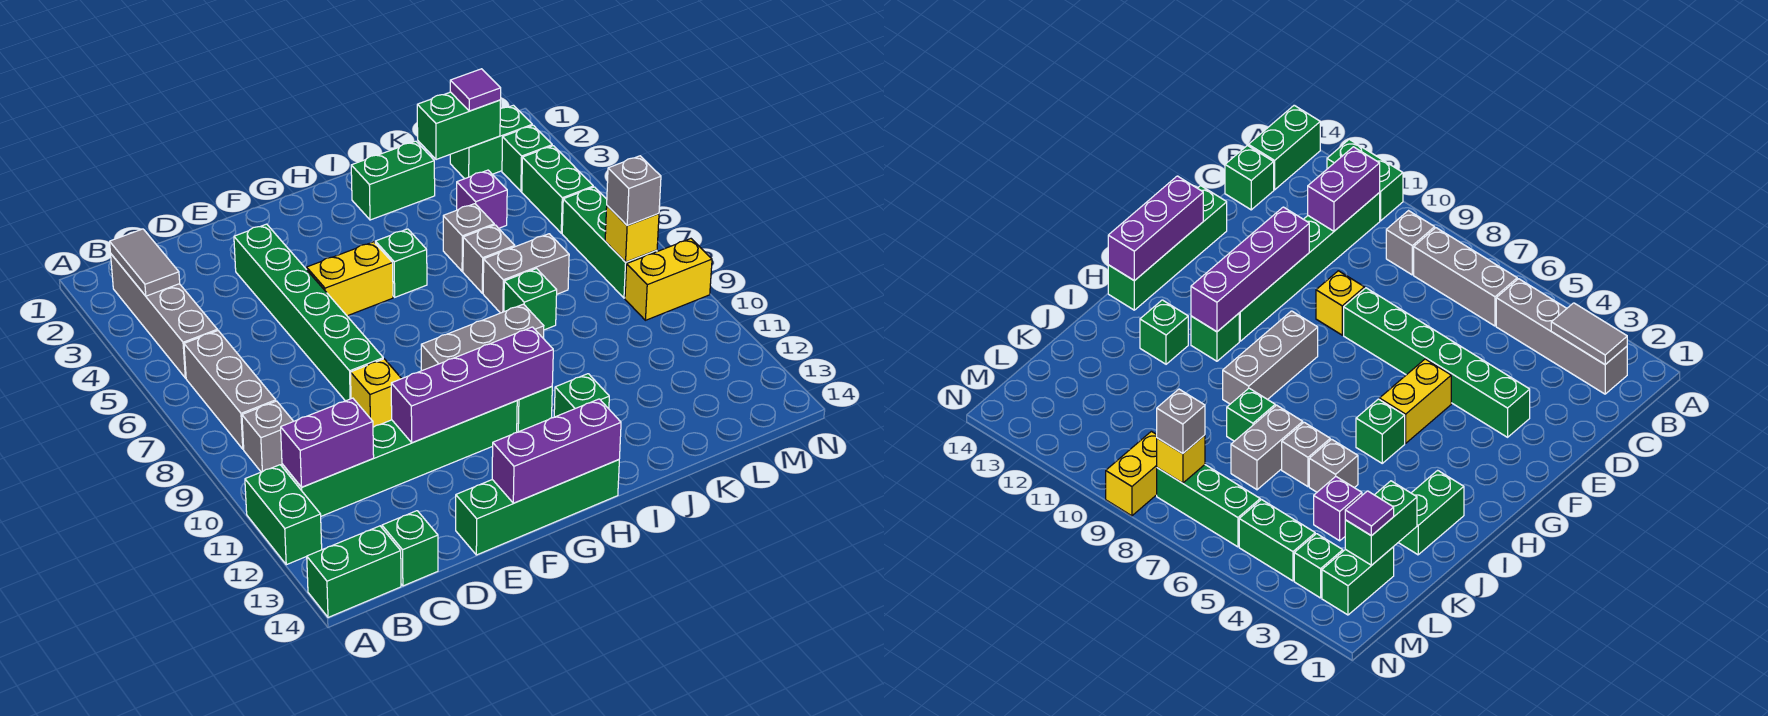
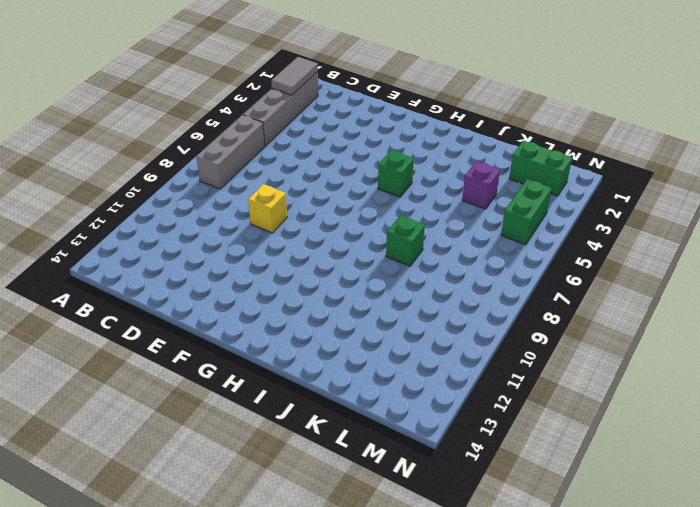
none -> green brick A11:A12 level 1
none -> green brick A14:B14 level 1
none -> grey brick B9 level 1
none -> green brick B11:G11 level 1

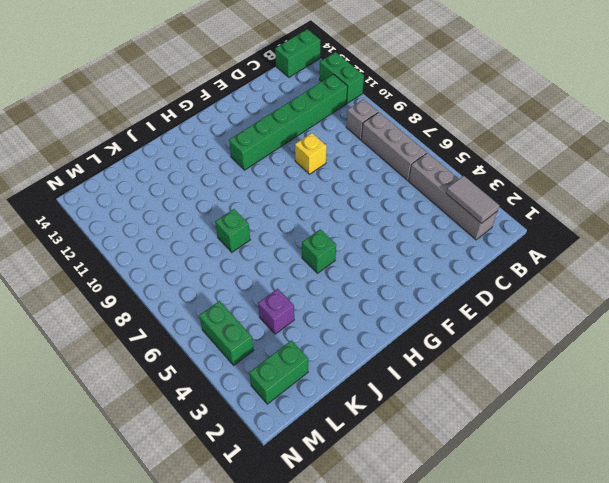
none -> green brick C14 level 1
none -> green brick E3:E8 level 1
none -> green brick E14:H14 level 1
none -> yellow brick F5:G5 level 1

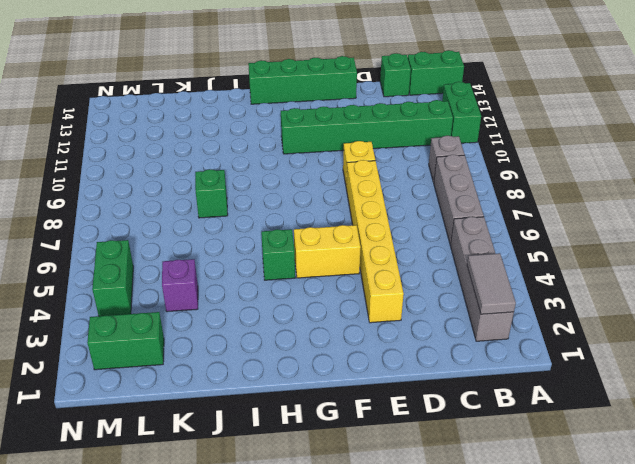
yellow brick E3:E8 level 1 -> green brick E3:E8 level 1
none -> grey brick G9:I9 level 1
none -> green brick H11 level 1
none -> green brick I2:J2 level 1
none -> green brick I12 level 1

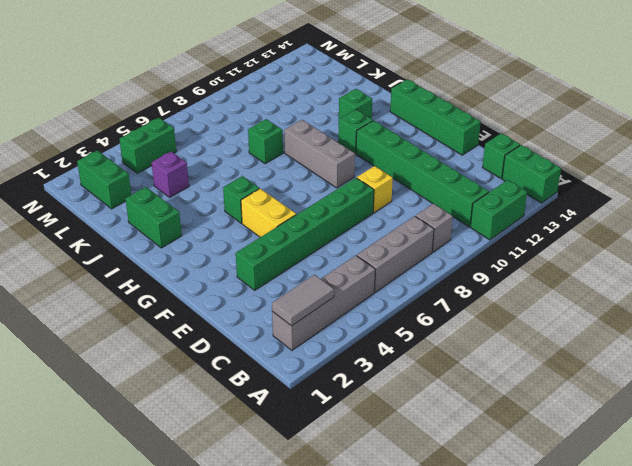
none -> grey brick J5 level 1
none -> grey brick J6 level 1
none -> grey brick J7:K7 level 1
none -> green brick M3 level 1

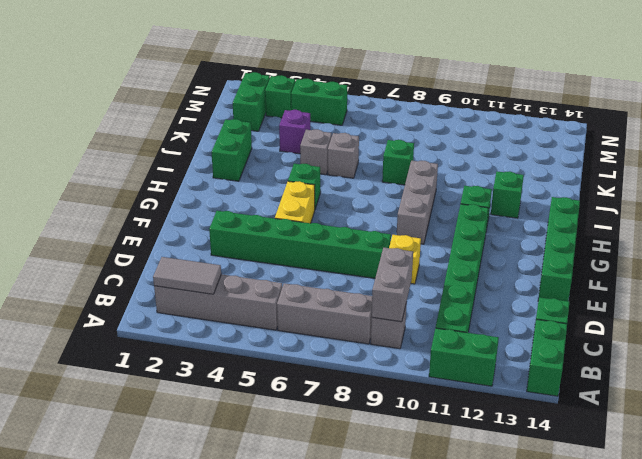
grey brick B9:C9 level 2 -> grey brick J7:K7 level 1
none -> green brick M6:M8 level 1
none -> yellow brick M9:N9 level 1
none -> purple brick B11:C11 level 2
none -> purple brick E11:H11 level 2

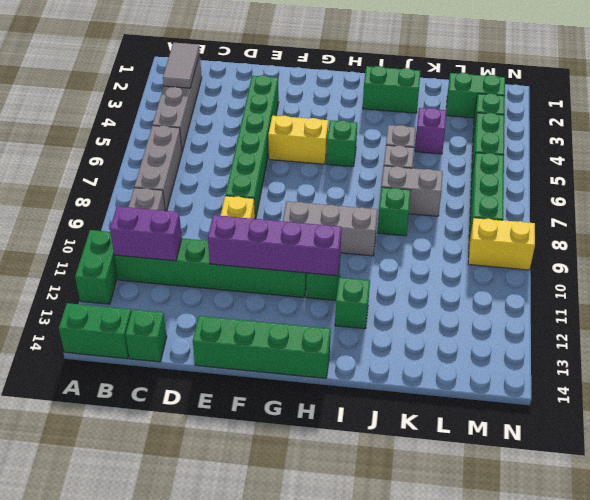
none -> purple brick F14:H14 level 2
none -> green brick K2:L2 level 2
none -> yellow brick M8 level 2
none -> purple tile L2 level 3

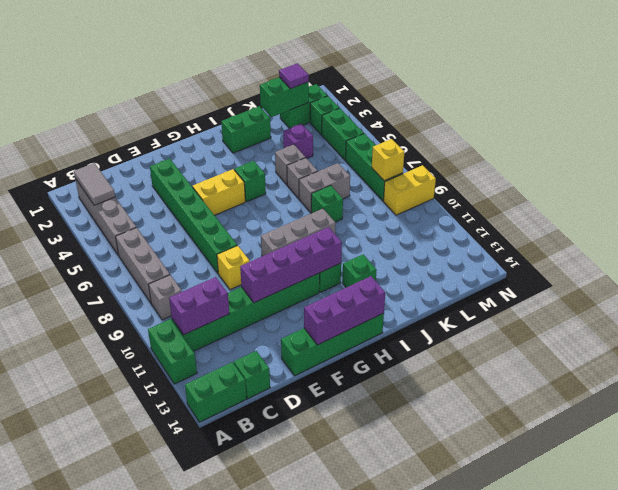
none -> grey brick M8 level 3

